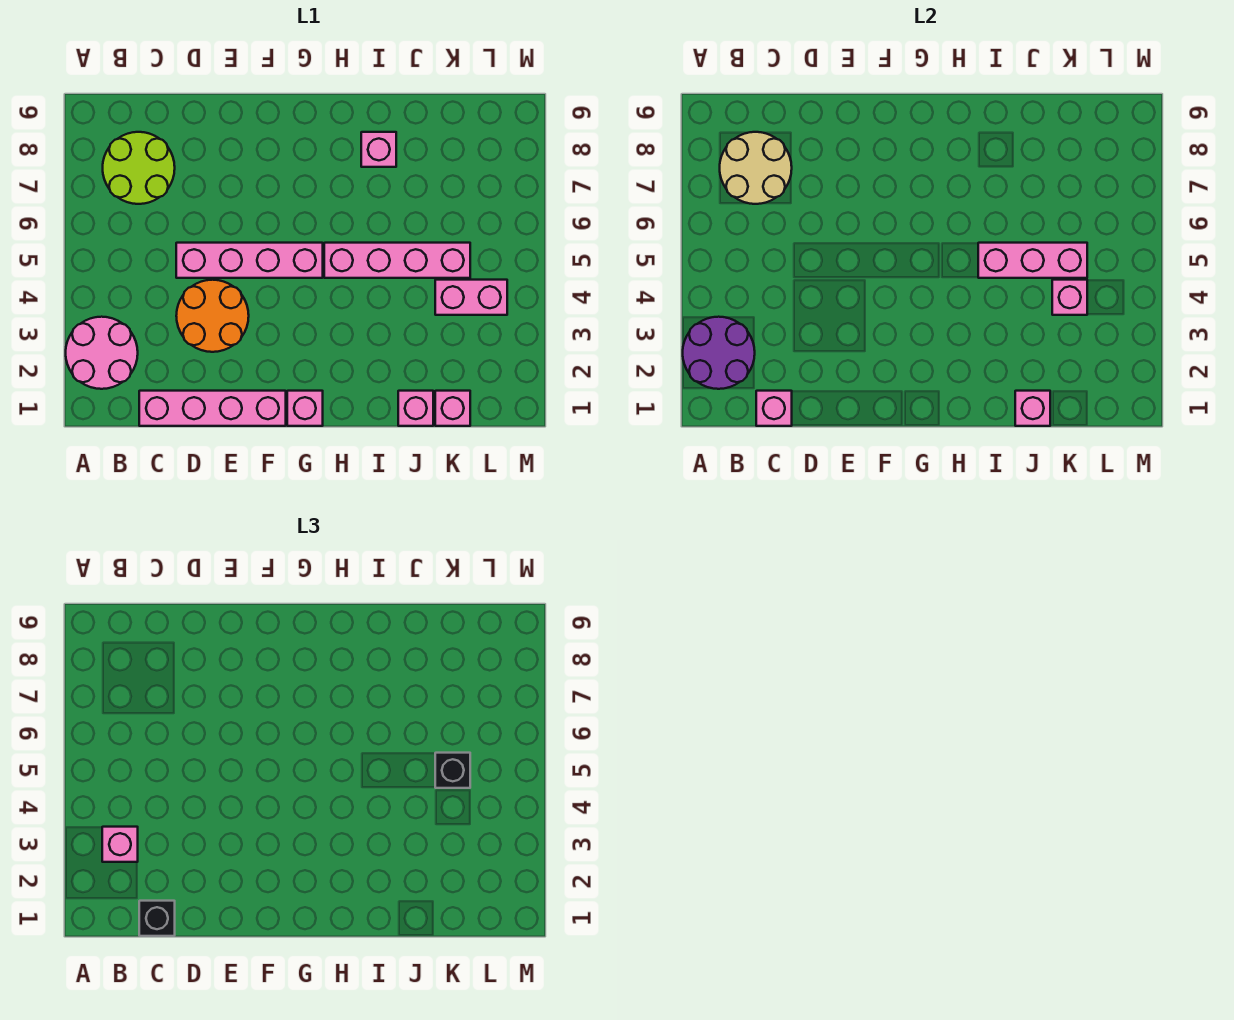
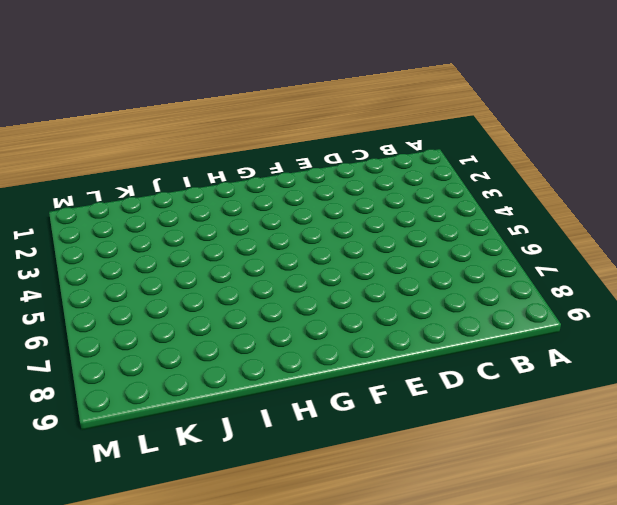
none -> pink round brick A2:B3 level 1
none -> lime round brick B7:C8 level 1
none -> pink brick C1:F1 level 1

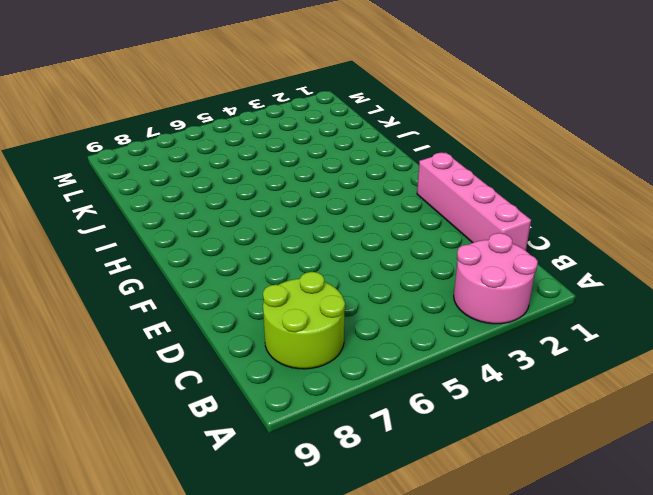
none -> orange round brick D3:E4 level 1
none -> pink brick D5:G5 level 1
none -> pink brick G1 level 1

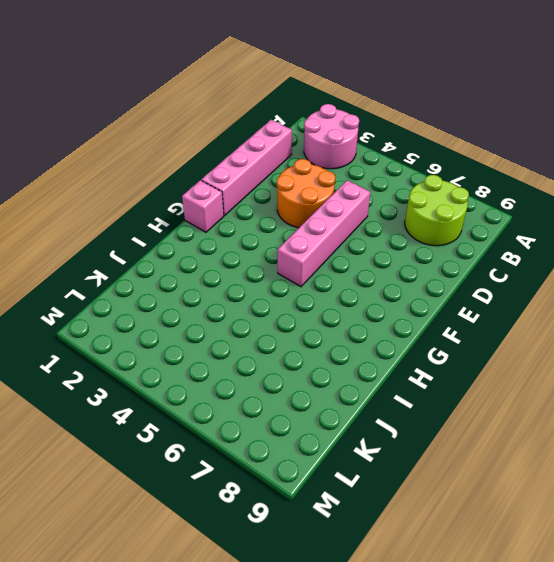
none -> pink brick H5:K5 level 1
none -> pink brick I8 level 1
none -> pink brick J1 level 1

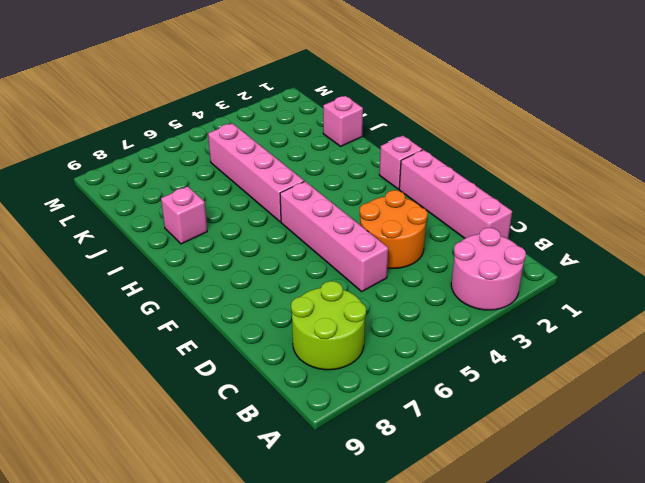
none -> pink brick K1 level 1
none -> pink brick K4:L4 level 1
none -> purple round brick A2:B3 level 2

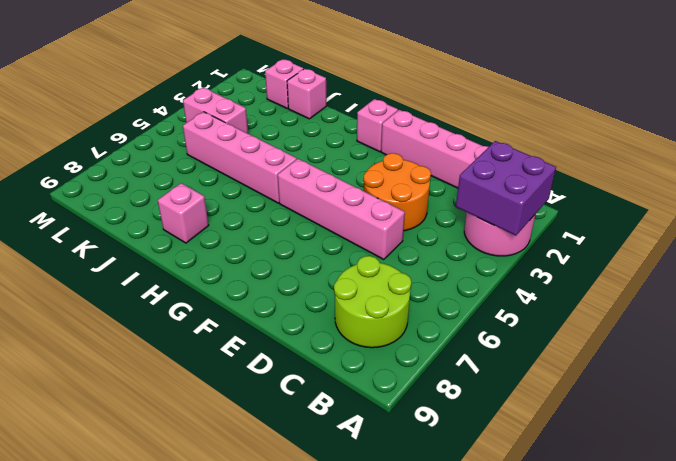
purple brick A2:B3 level 2 -> purple round brick A2:B3 level 2
none -> tan round brick B7:C8 level 2
none -> pink brick C1 level 2
none -> pink brick I5:K5 level 2

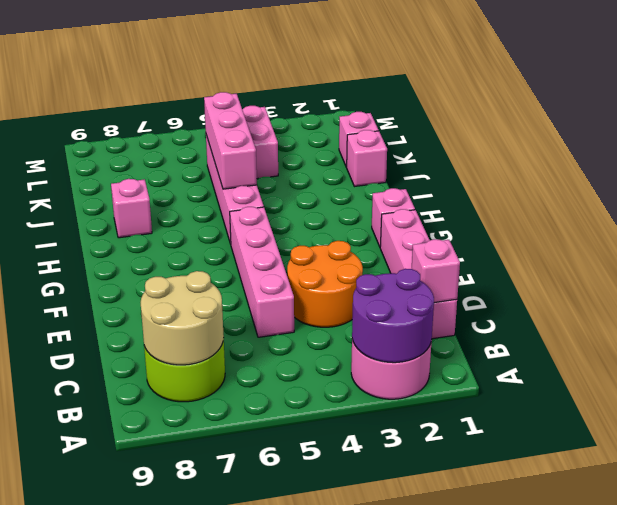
none -> pink brick J1 level 2
none -> pink brick K4 level 2
none -> pink brick B3 level 3

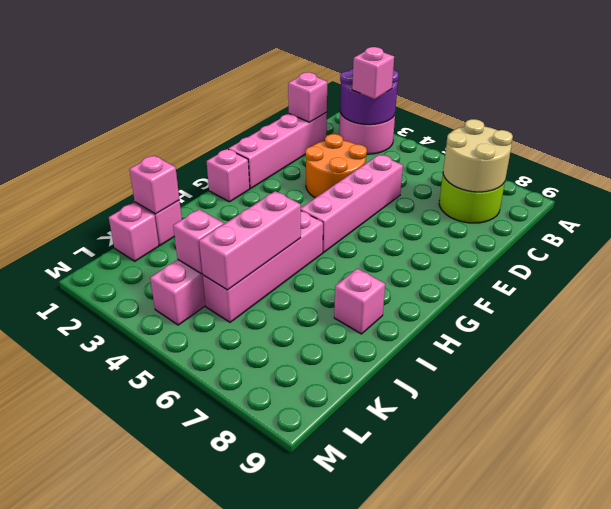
none -> black brick C1 level 3
none -> black brick K5 level 3

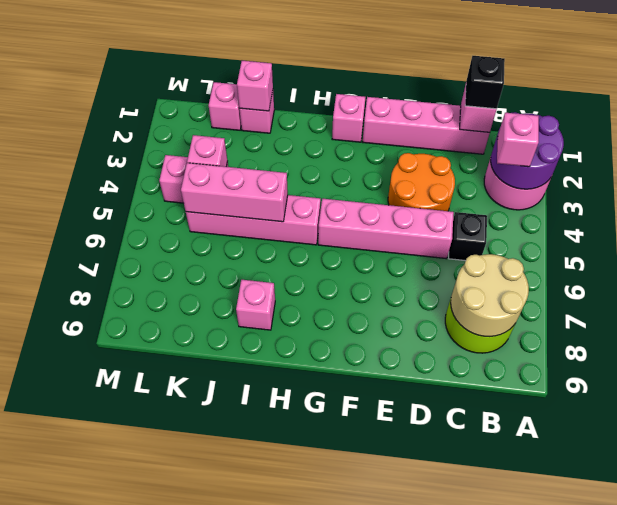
black brick C5 level 1 -> black brick K5 level 3

